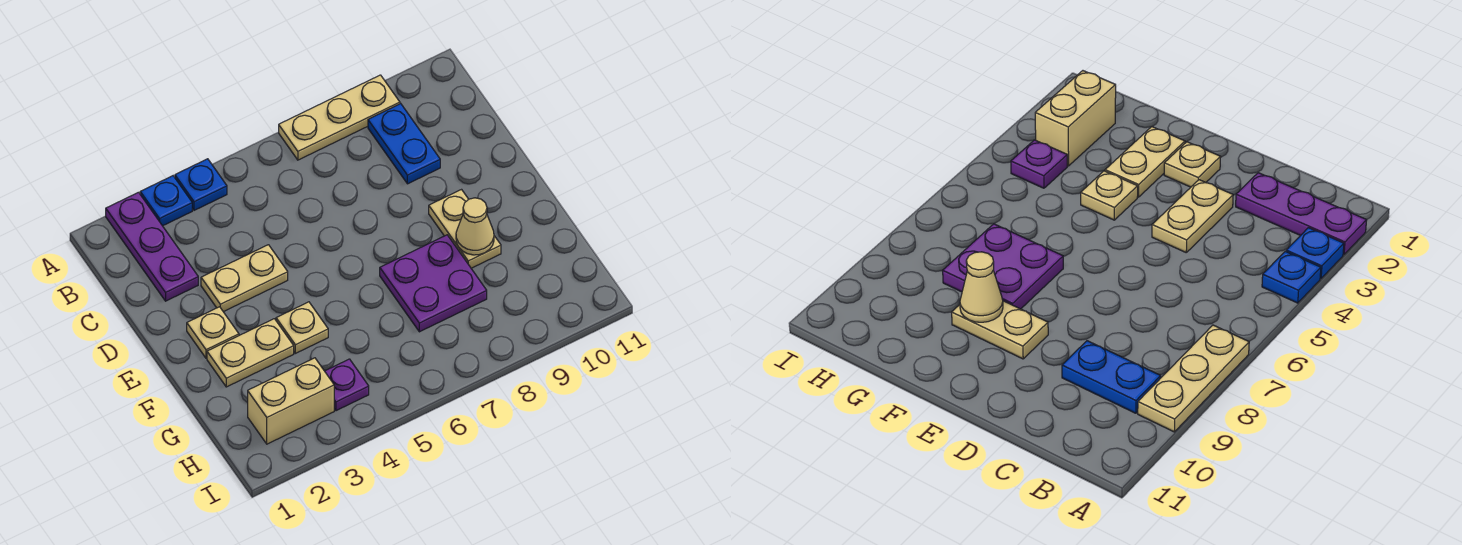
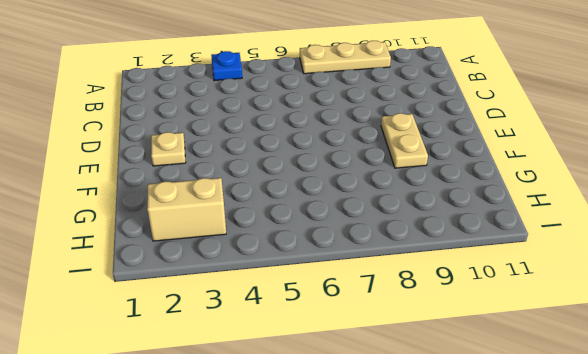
none -> purple plate A2:C2 level 1
none -> blue plate A3 level 1
none -> blue plate B9:C9 level 1

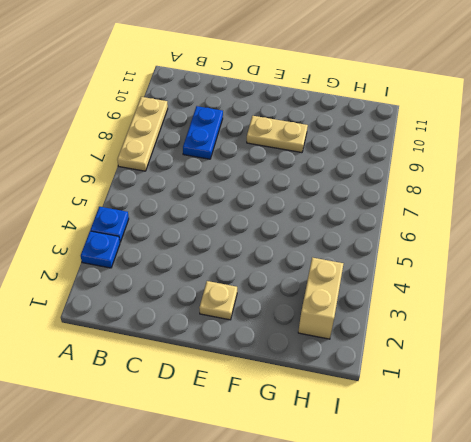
blue plate C8:C9 level 1 -> blue plate B9:C9 level 1
none -> purple plate A2:C2 level 1
none -> tan plate D3:D4 level 1
none -> tan plate F2:F3 level 1

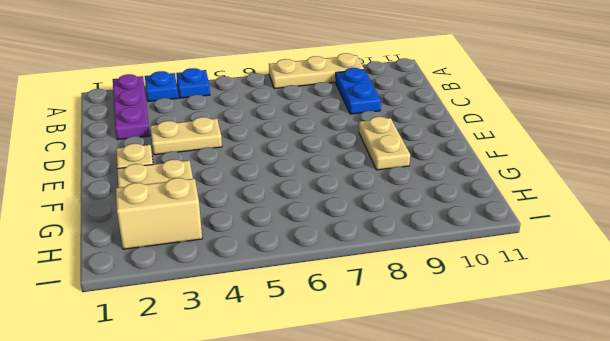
none -> tan plate F4 level 1
none -> purple plate F7:G8 level 1
none -> purple plate H4 level 1

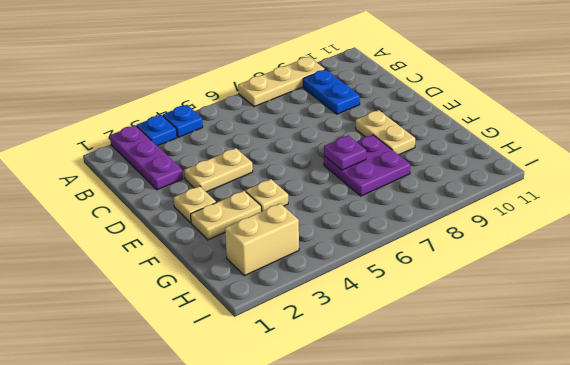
purple plate F7 level 2 -> purple plate H4 level 1
none -> tan cone F9 level 2

